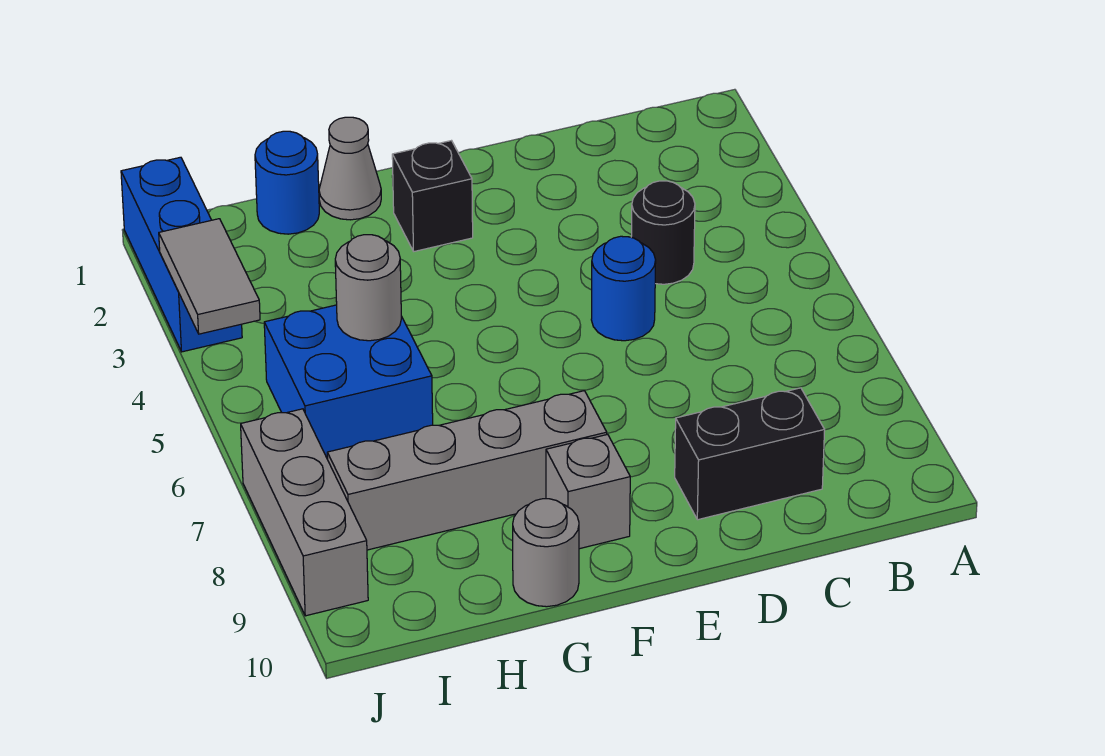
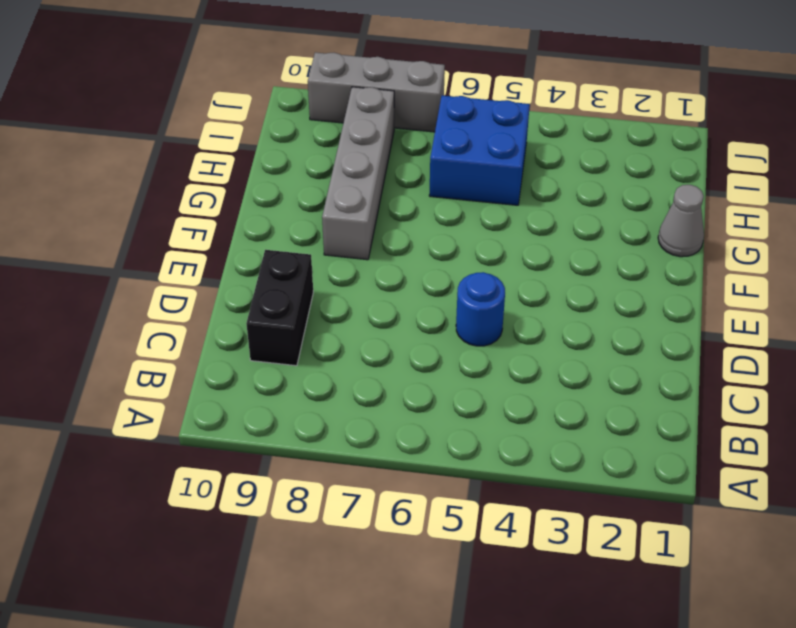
none -> black round brick C4 level 1
none -> black brick F2 level 1
none -> grey brick F9 level 1

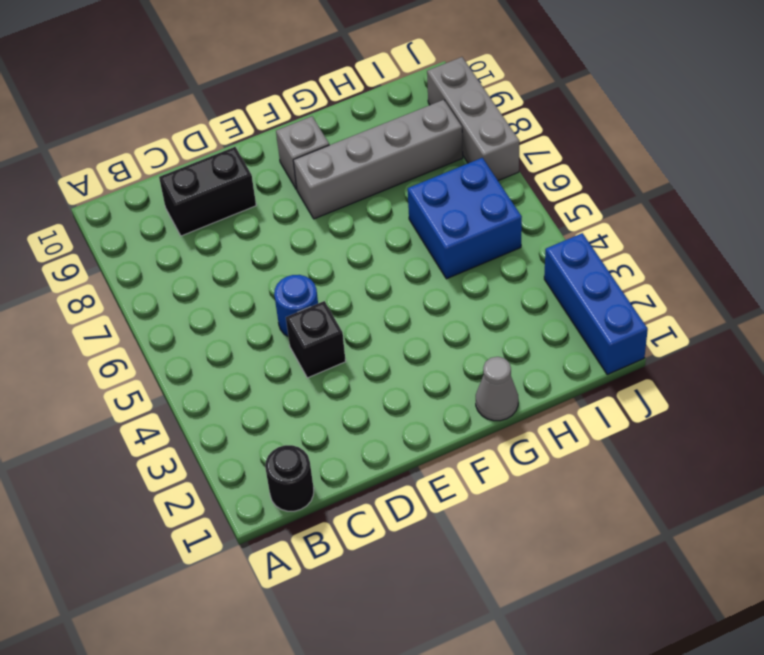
black round brick B1 level 1 -> black round brick C4 level 1
black brick D4 level 1 -> black brick F2 level 1
none -> grey round brick G10 level 1
none -> blue round brick H1 level 1
none -> grey round brick H5 level 2

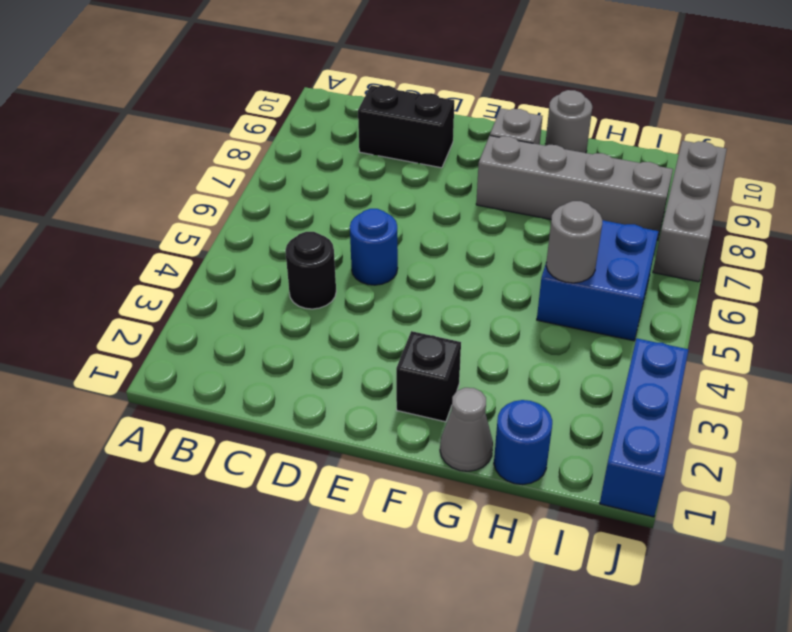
none -> grey tile J3:J4 level 2

